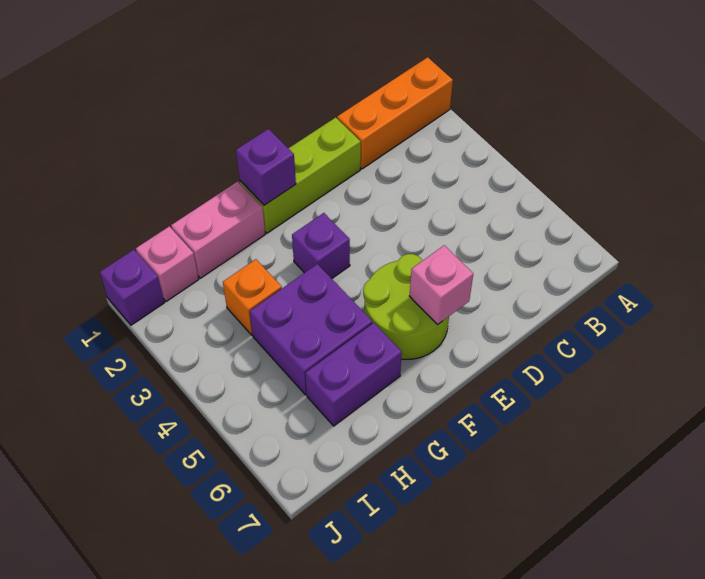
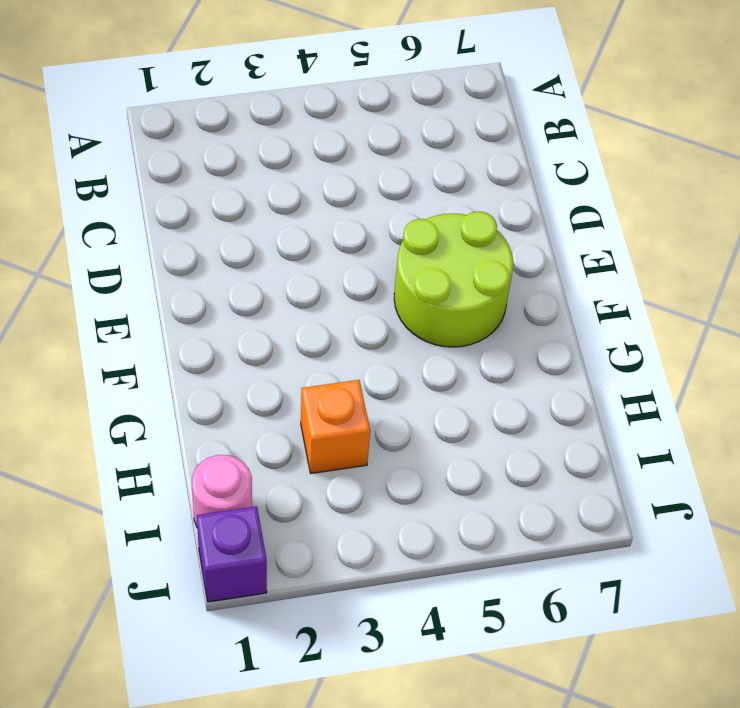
pink round brick I1 level 1 -> pink brick I1 level 1
none -> orange brick A1:C1 level 1
none -> lime brick D1:F1 level 1
none -> purple brick F3 level 1

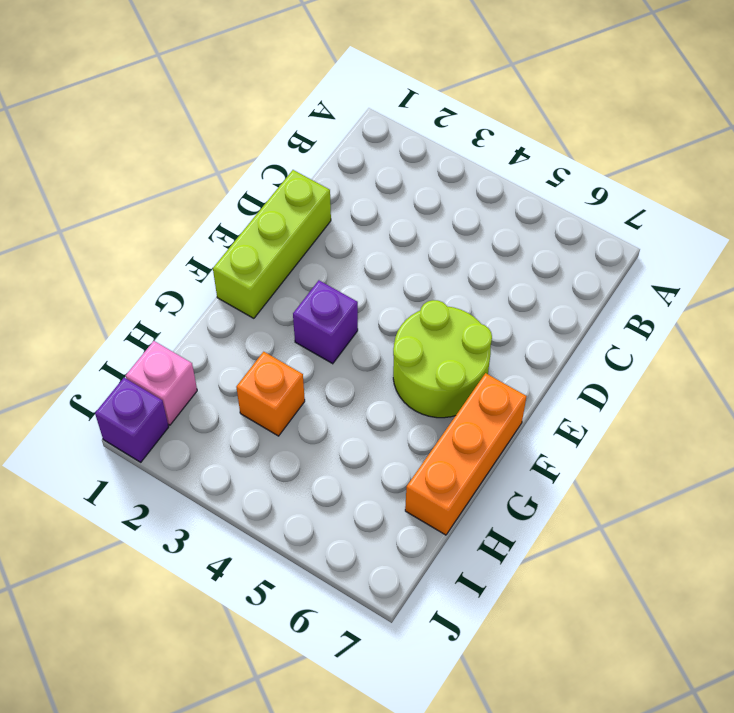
orange brick F7:H7 level 1 -> orange brick A1:C1 level 1
none -> pink brick G1:H1 level 1
none -> purple brick G4:H5 level 1
none -> purple brick G6:H6 level 1

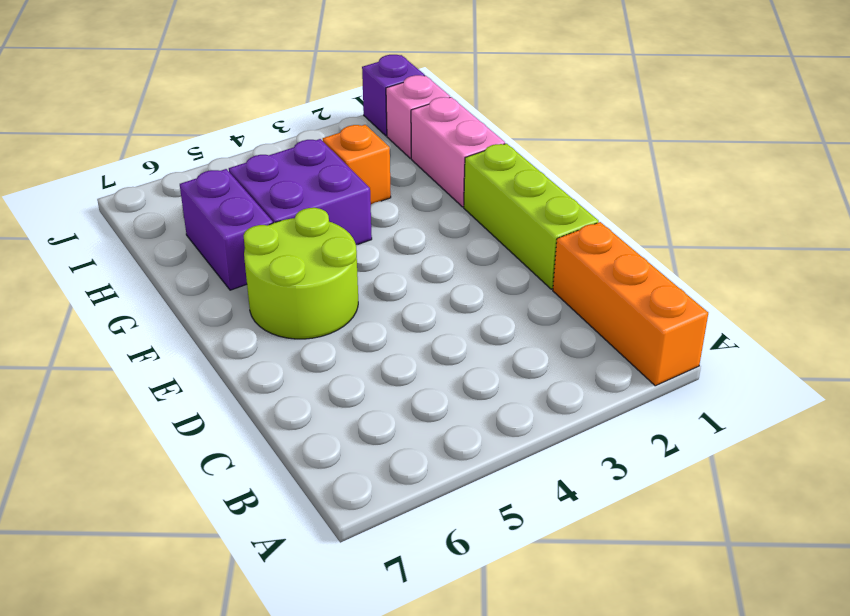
none -> purple brick F3 level 1
none -> pink brick E6 level 2
none -> purple brick F1 level 2

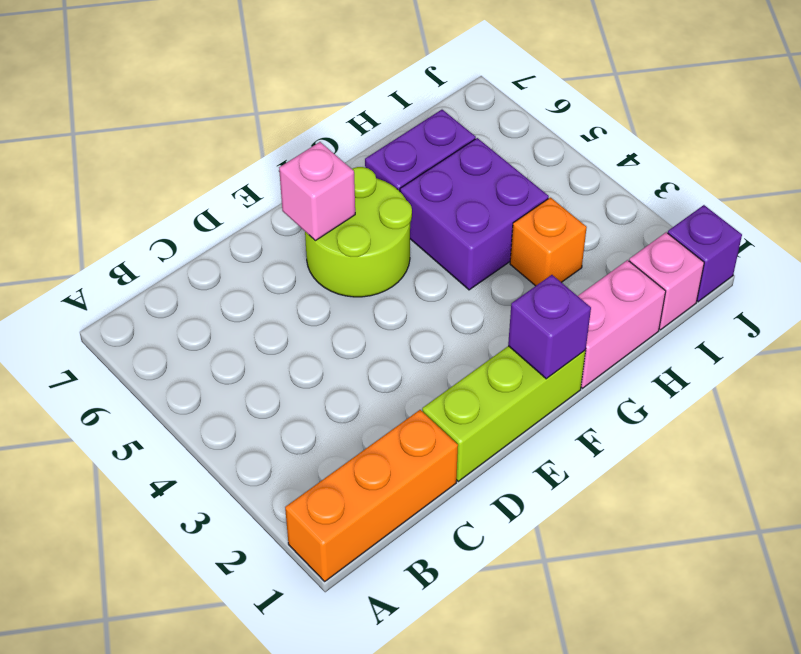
none -> purple brick F3 level 1

